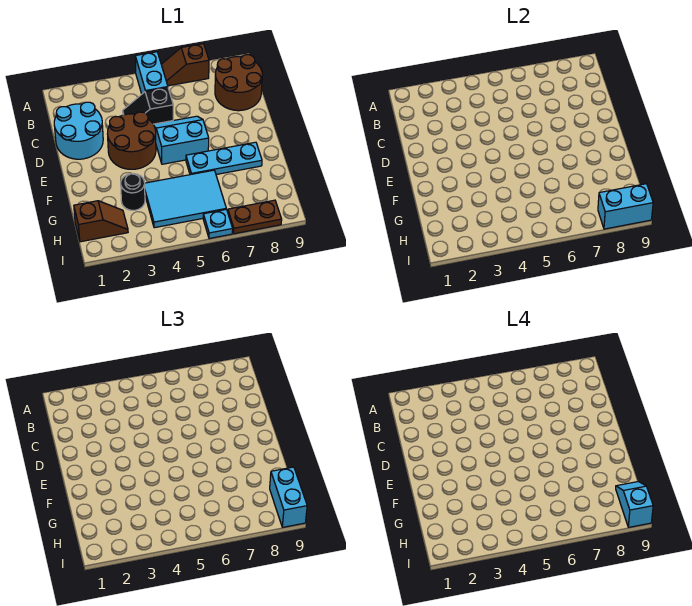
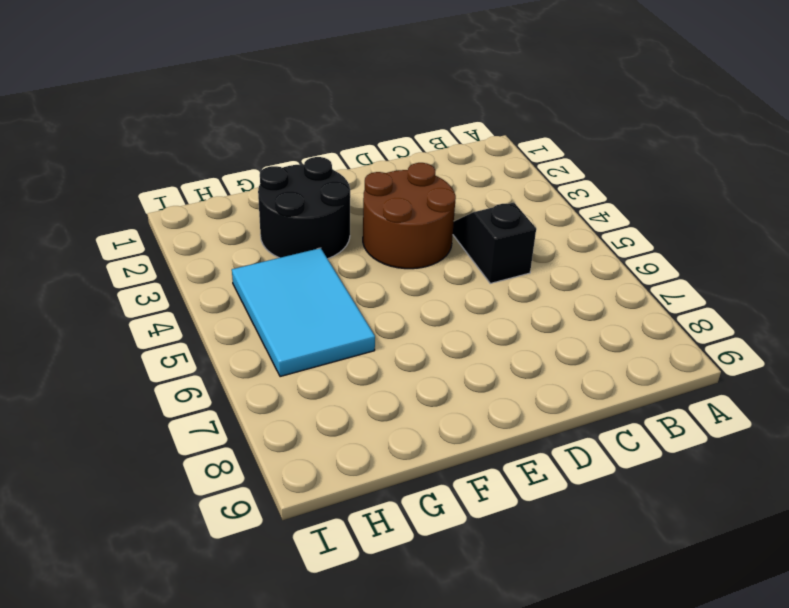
black round brick F2:G3 level 1 -> black round brick G3 level 1
none -> cyan brick A5:B5 level 1
none -> brown slope A6:A7 level 1 top 7
none -> brown round brick B8:C9 level 1

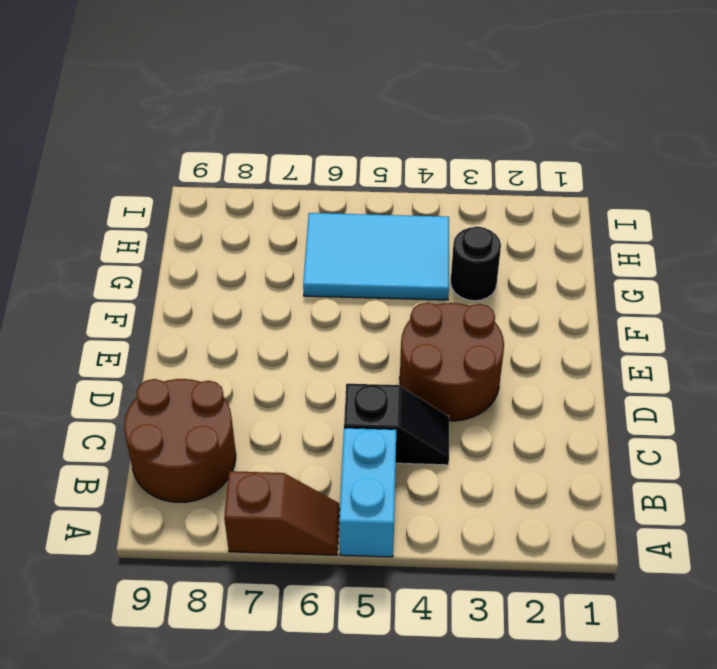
none -> cyan round brick C1:D2 level 1
none -> cyan slope D5:E6 level 1 top E
none -> cyan plate F6:F8 level 1

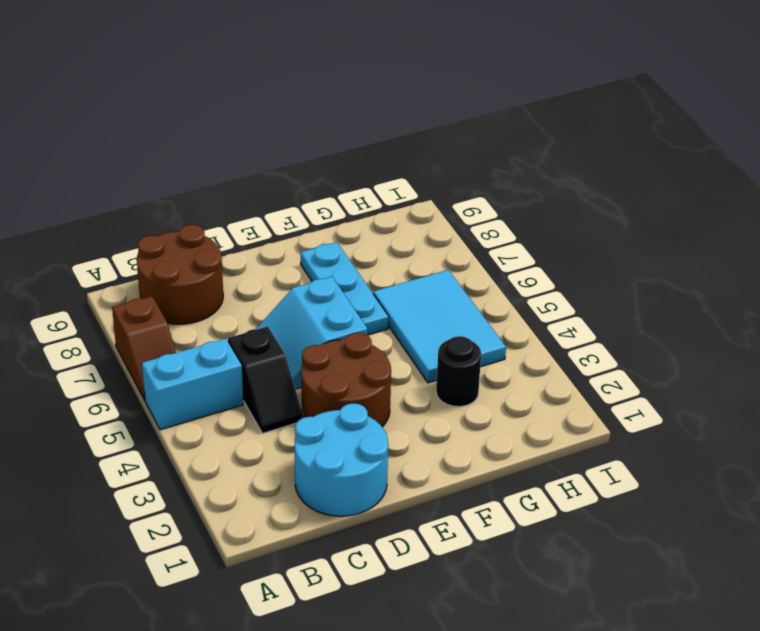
none -> brown slope H1:H2 level 1 top 1
none -> cyan plate I6 level 1
none -> brown plate I7:I8 level 1

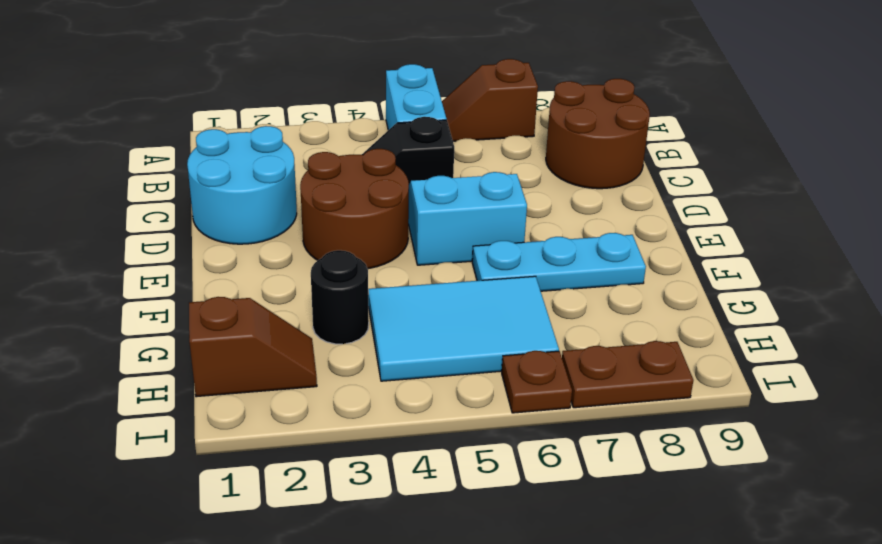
brown plate I6 level 1 -> cyan plate I6 level 1
none -> cyan brick I8:I9 level 2
none -> cyan brick H9:I9 level 3
none -> cyan slope H9:I9 level 4 top I

